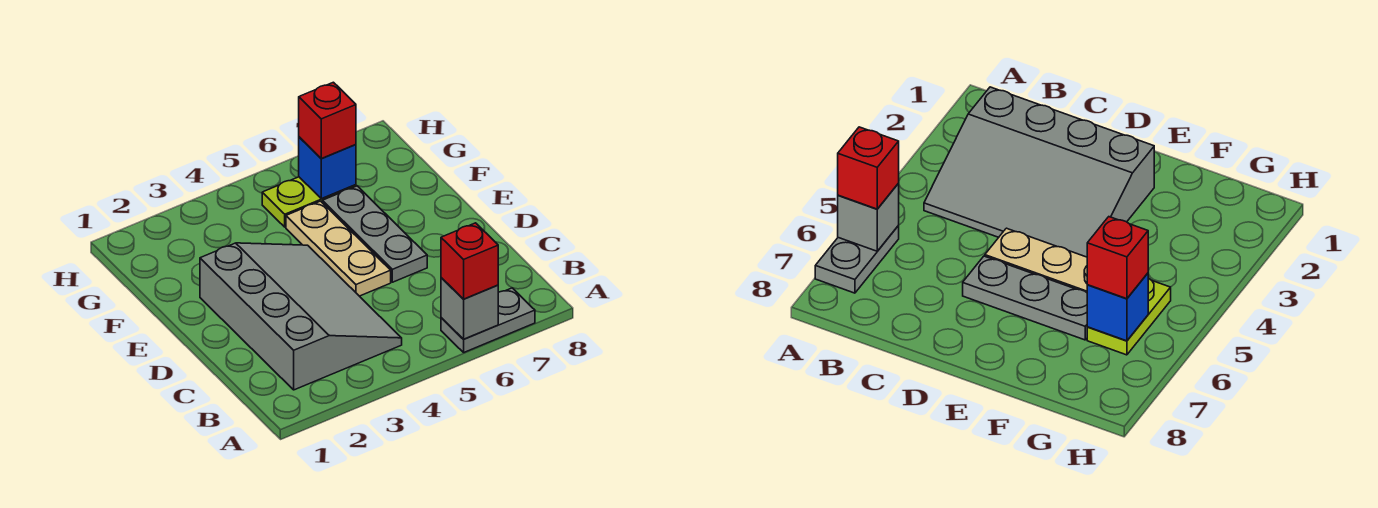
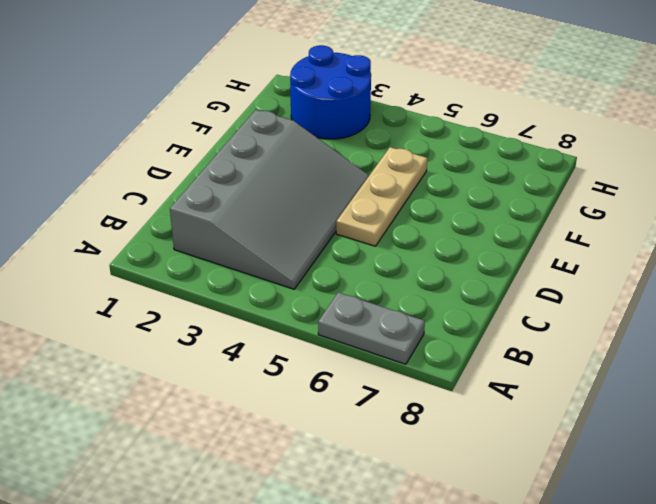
blue round brick G2:H3 level 1 -> none
none -> grey plate D6:F6 level 1
none -> lime plate G5:G6 level 1

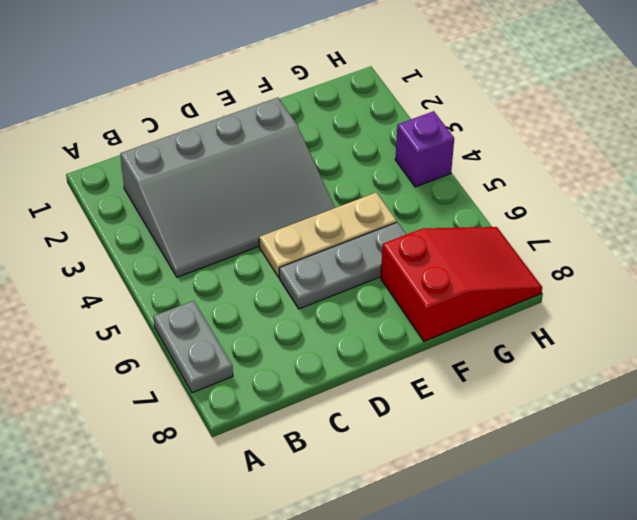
red slope F7:H8 level 1 top F -> none
purple brick H4 level 1 -> none
none -> lime plate G5:G6 level 1
none -> grey brick A6 level 2

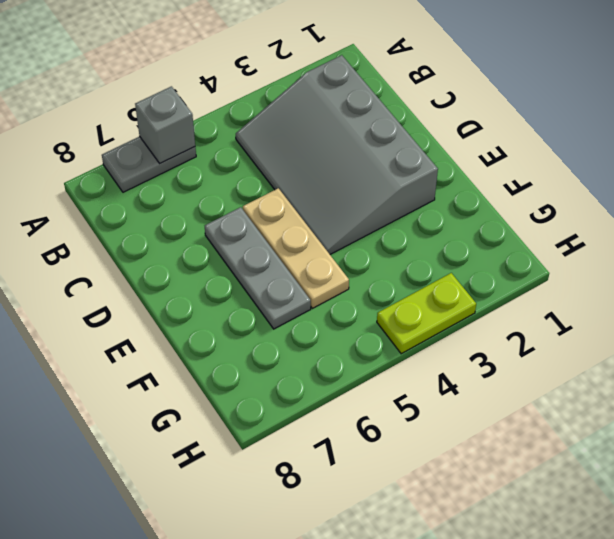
lime plate H3:H4 level 1 -> lime plate G5:G6 level 1
none -> blue brick G6 level 2
none -> red brick A6 level 3

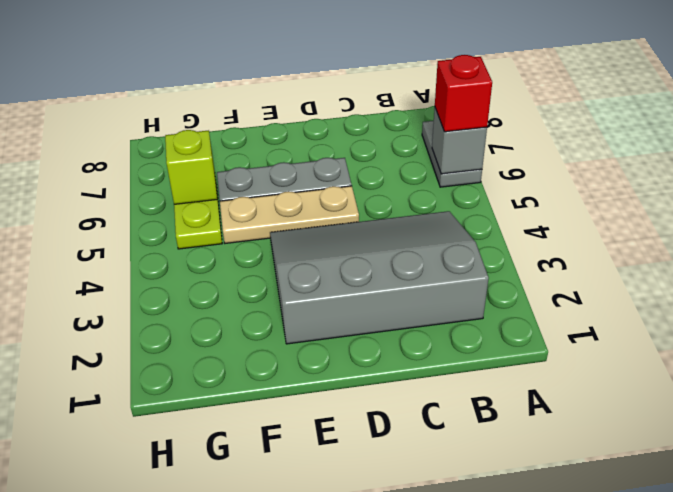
lime brick G6 level 2 -> blue brick G6 level 2
none -> red brick G6 level 3

